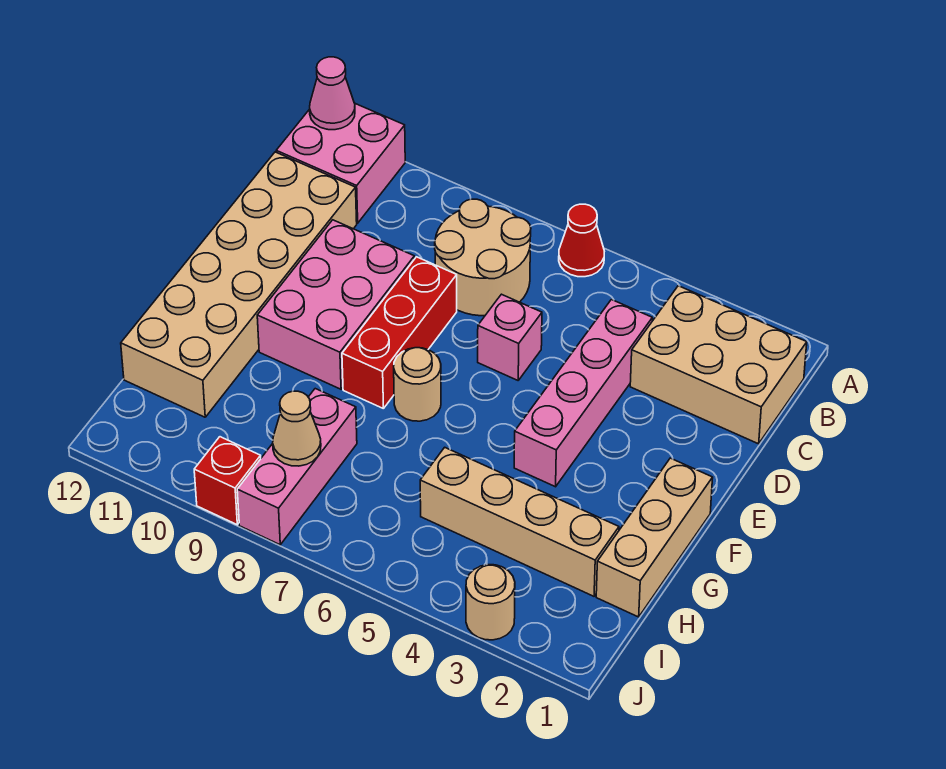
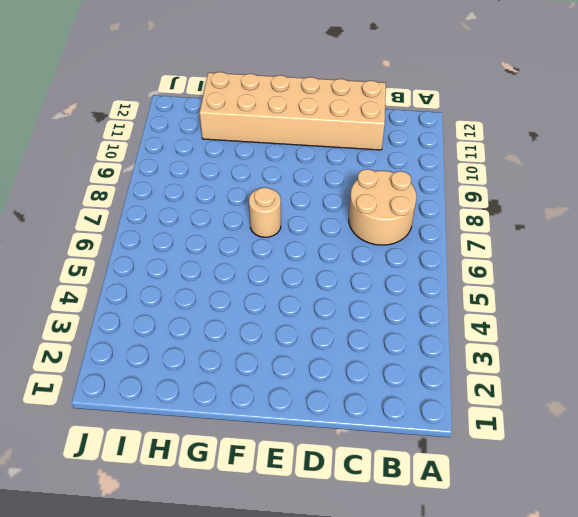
none -> red cone A6 level 1
none -> pink brick A11:B12 level 1
none -> tan brick B1:C3 level 1

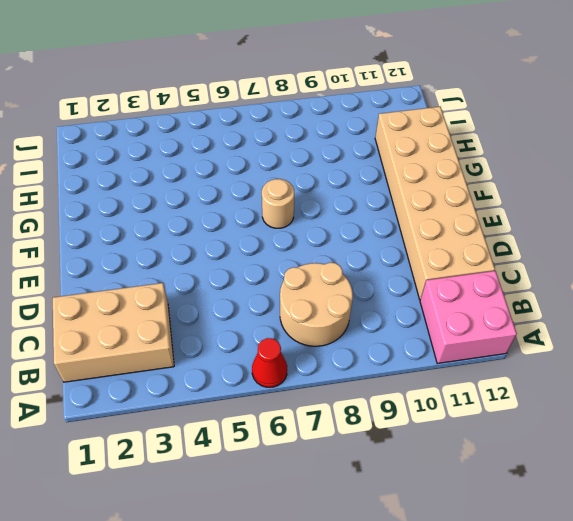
none -> pink brick C4:F4 level 1
none -> pink brick D6 level 1
none -> red brick D8:F8 level 1

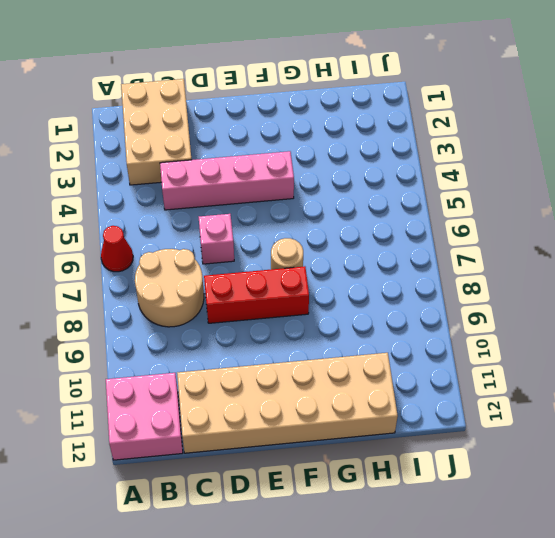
none -> pink brick D9:F10 level 1
none -> tan brick F1:H1 level 1
none -> tan brick H2:H5 level 1

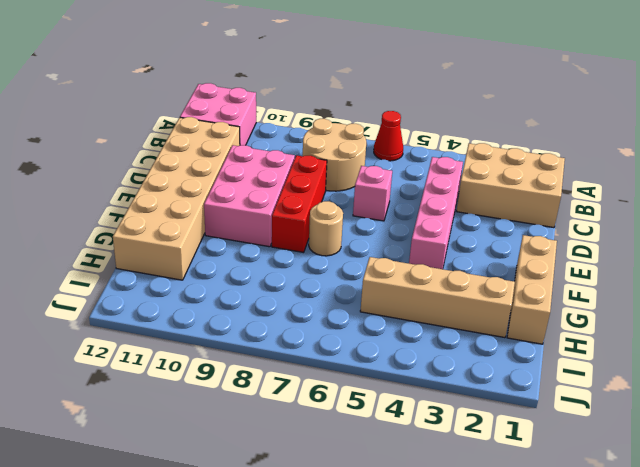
none -> pink brick H8:J8 level 1
none -> tan round brick J3 level 1
none -> red brick J9 level 1

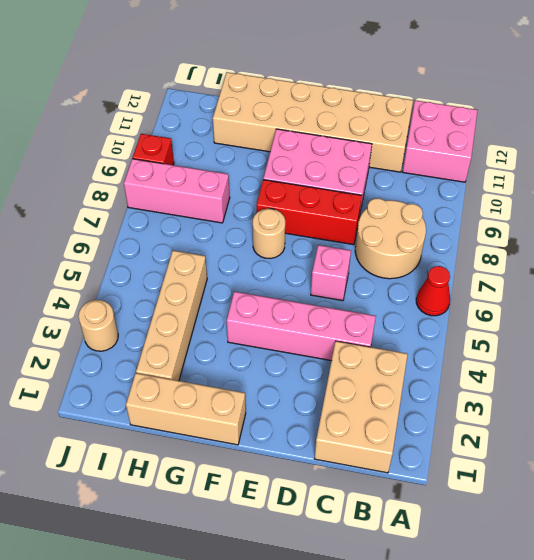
none -> pink cone A12 level 2
none -> tan cone I8 level 2

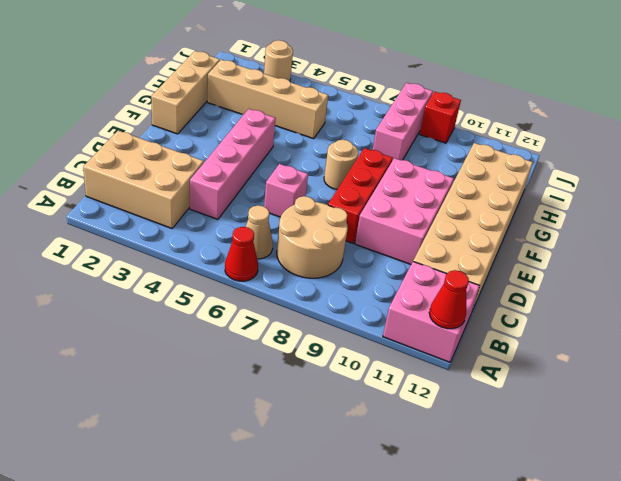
red cone A12 level 2 -> pink cone A12 level 2
tan cone B6 level 1 -> tan cone I8 level 2

